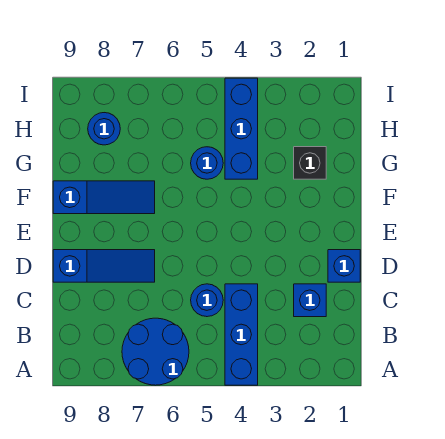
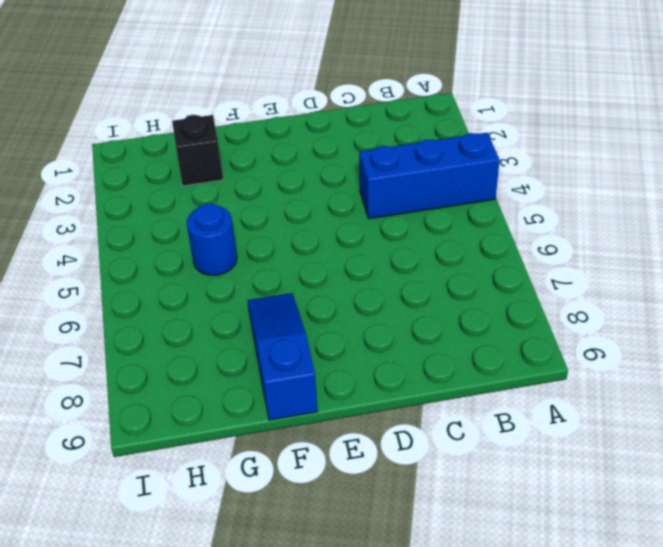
none -> blue round brick A6:B7 level 1
none -> blue brick C2 level 1

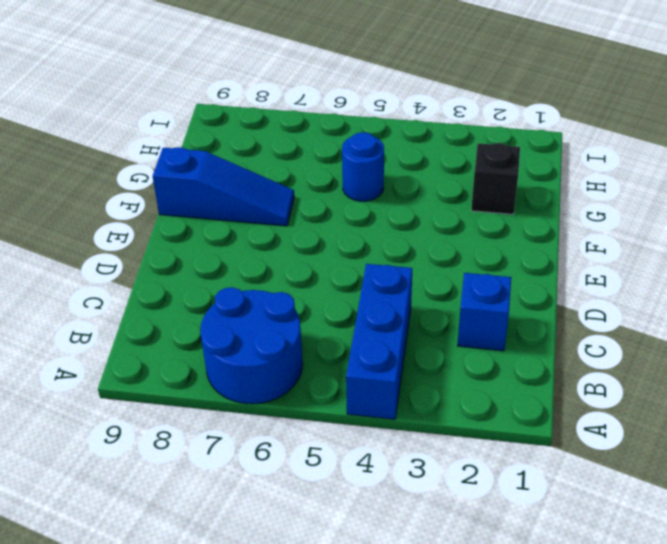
none -> blue round brick C5 level 1
none -> blue brick D1 level 1

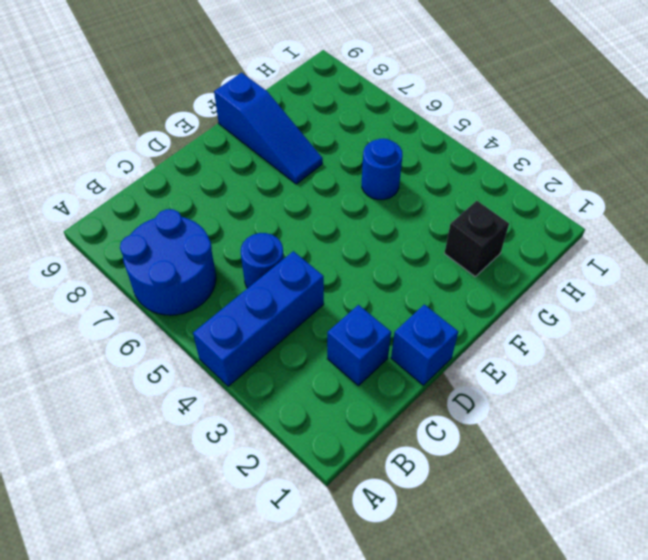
none -> blue slope D7:D9 level 1 top 9
none -> blue brick G4:I4 level 1

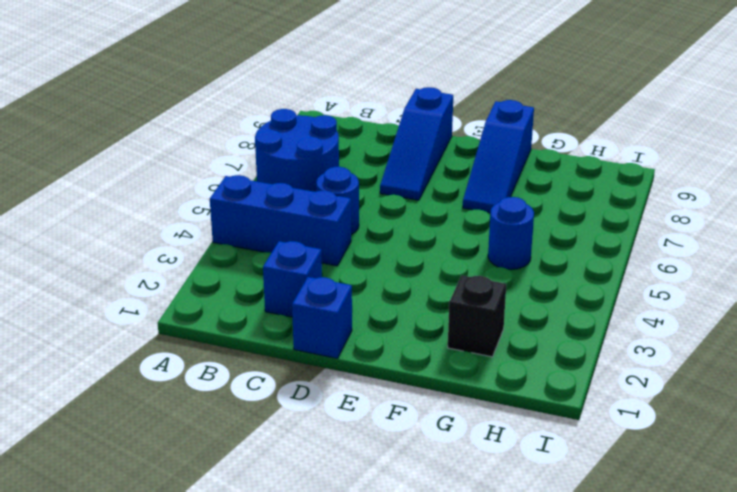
none -> blue brick G4:I4 level 1
none -> blue round brick H8 level 1

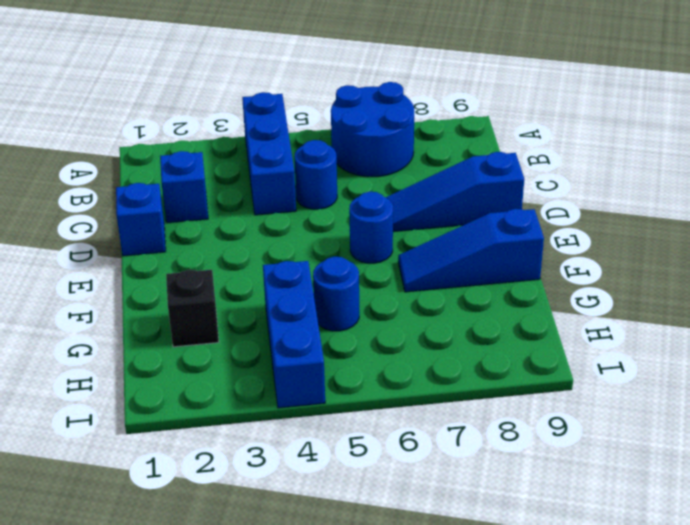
blue round brick E6 level 1 -> blue round brick H8 level 1

